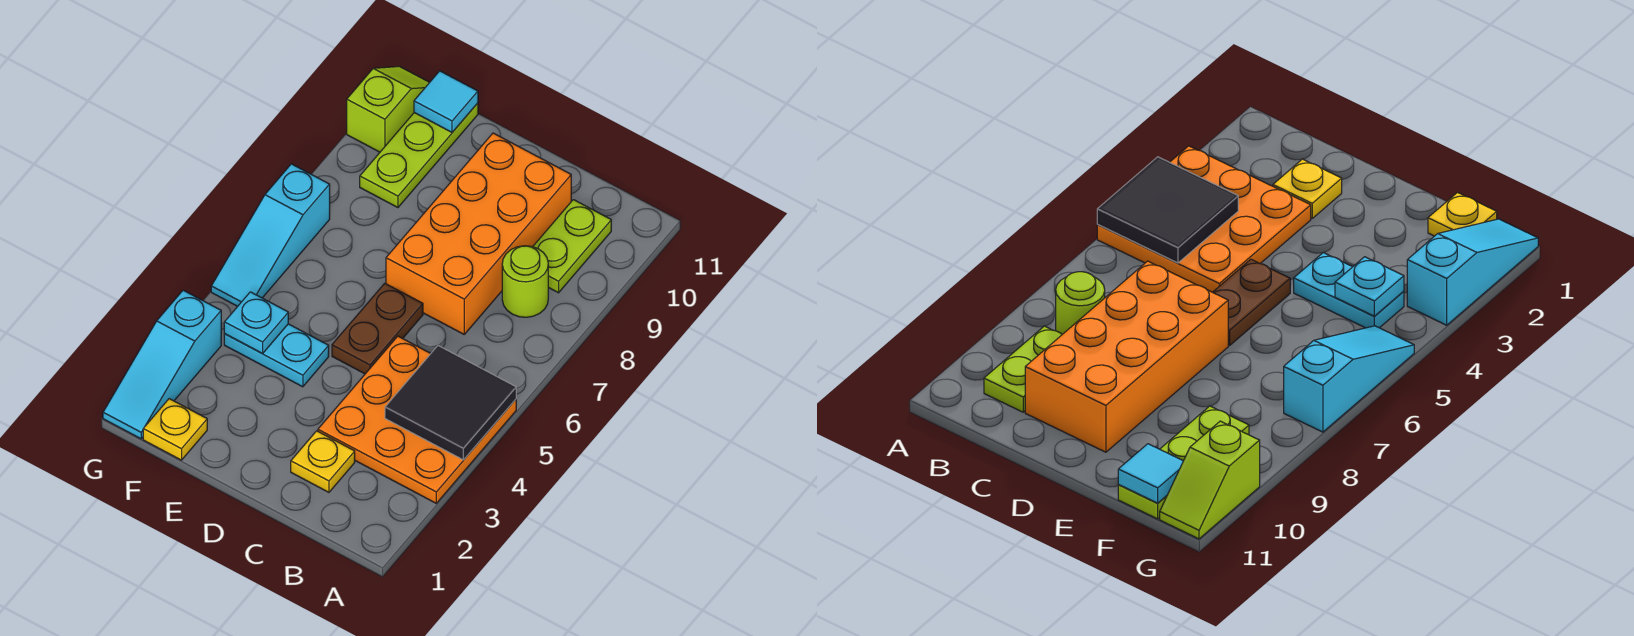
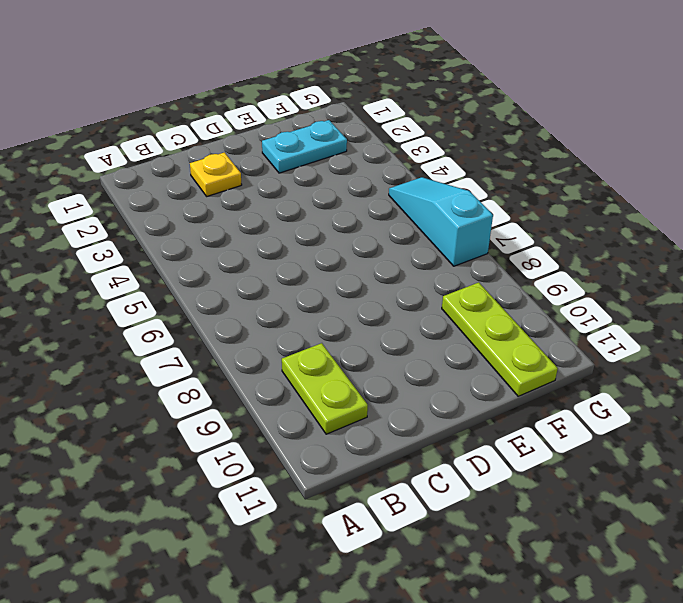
cyan plate E2:F2 level 1 -> cyan plate E4:F4 level 1
none -> orange plate A3:C5 level 1
none -> lime round brick B8 level 1
none -> orange brick C7:D10 level 1

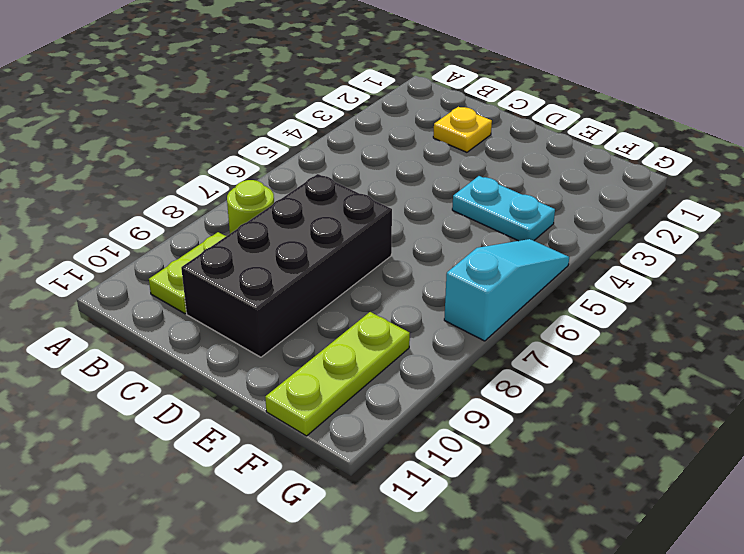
black brick C7:D10 level 1 -> orange brick C7:D10 level 1
none -> orange plate A3:C5 level 1
none -> brown plate D5:D6 level 1
none -> yellow plate F1 level 1

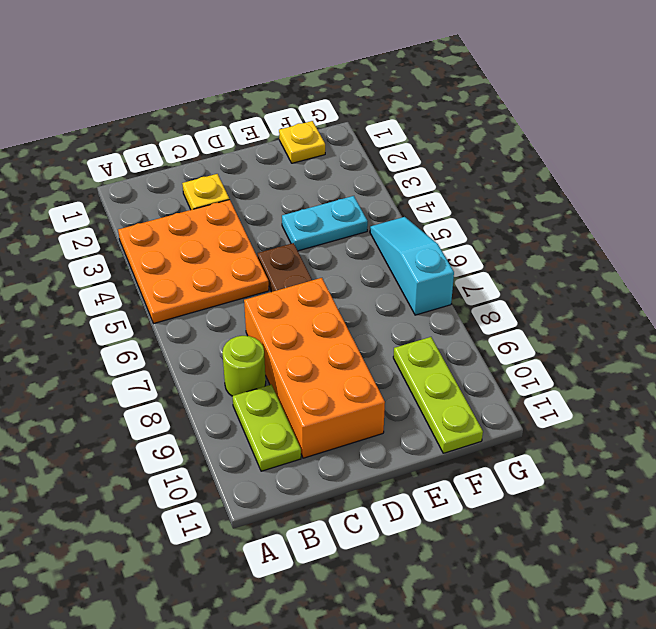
none -> cyan slope G1:G3 level 1 top 3
none -> lime slope G10:G11 level 1 top 10
none -> black tile A4:B5 level 2

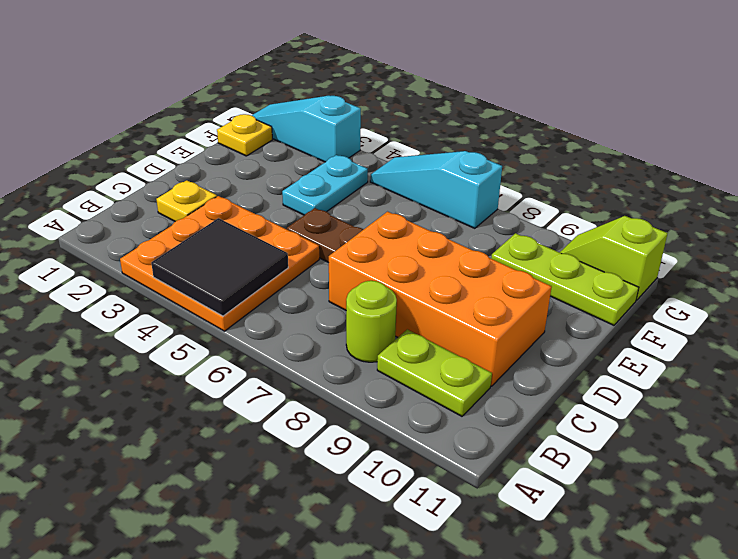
lime slope G10:G11 level 1 top 11 -> lime slope G10:G11 level 1 top 10
none -> cyan plate F4 level 2
none -> cyan tile F11 level 2

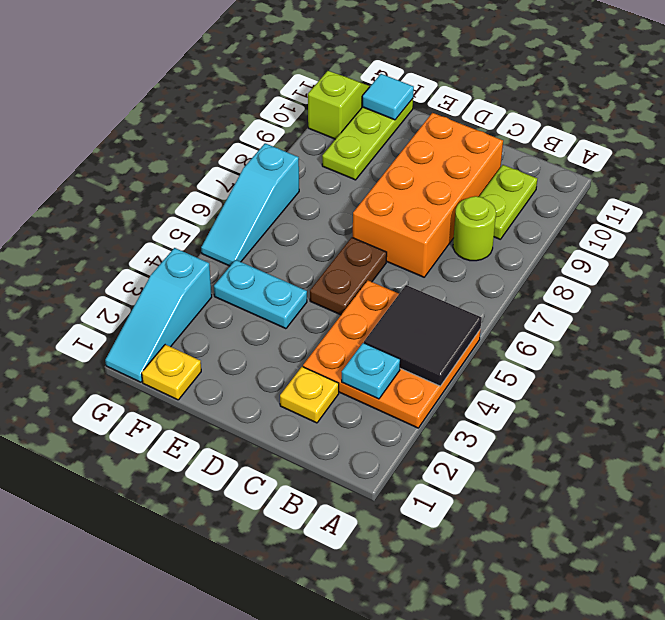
cyan plate B3 level 2 -> cyan plate F4 level 2

